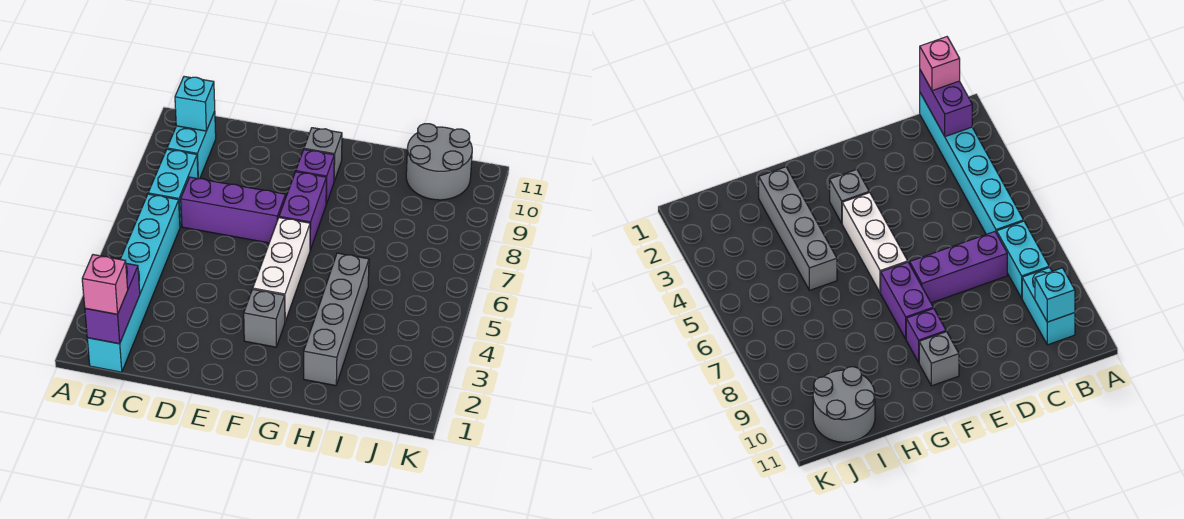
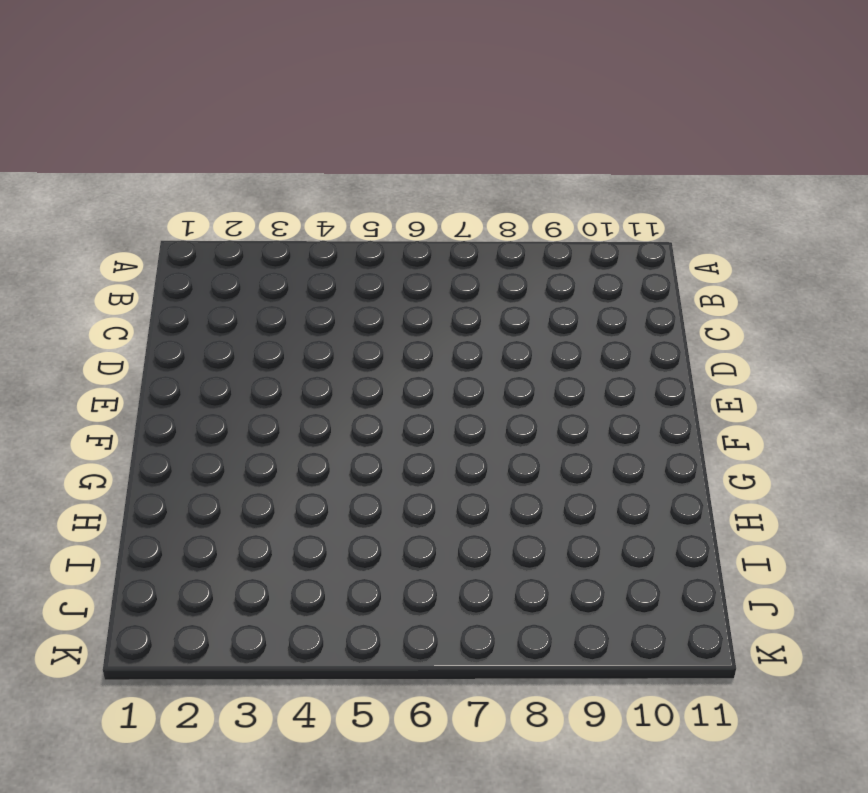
none -> cyan brick B1:B6 level 1
none -> cyan brick B7:B8 level 1
none -> cyan brick B9:B10 level 1

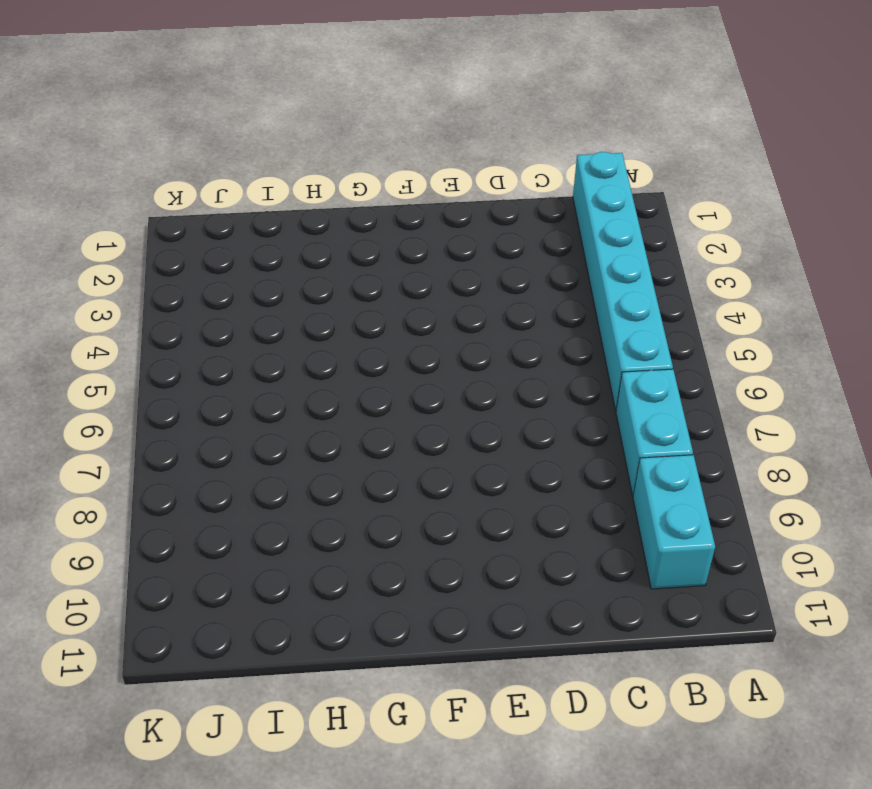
none -> purple brick C7:E7 level 1
none -> grey brick F3 level 1
none -> white brick F4:F6 level 1

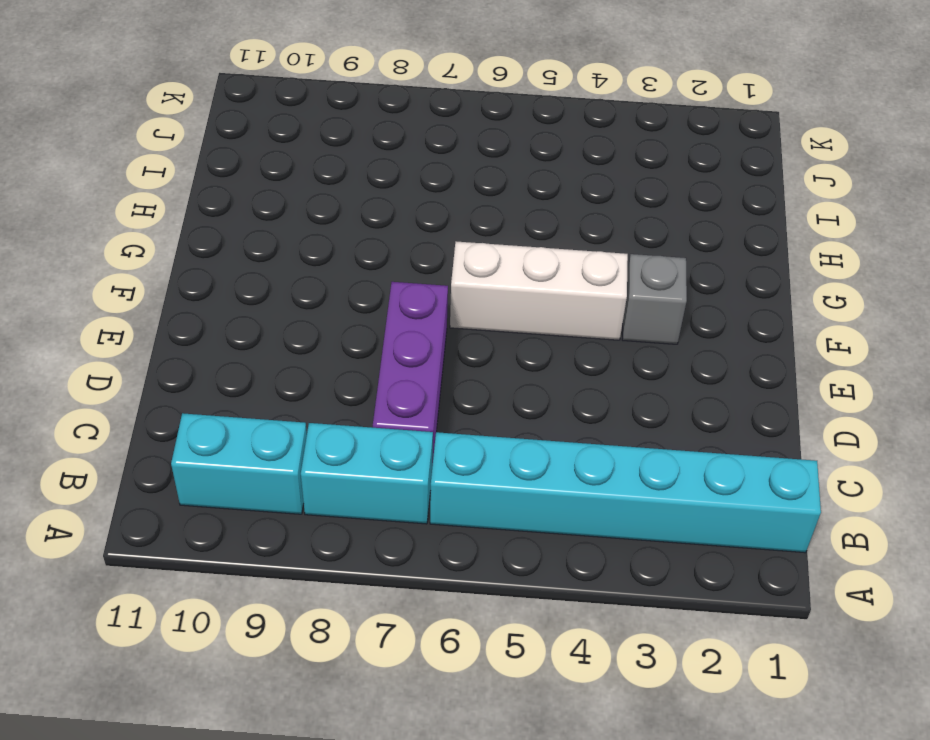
none -> purple brick F7:F8 level 1
none -> purple brick F9 level 1
none -> grey brick F10 level 1

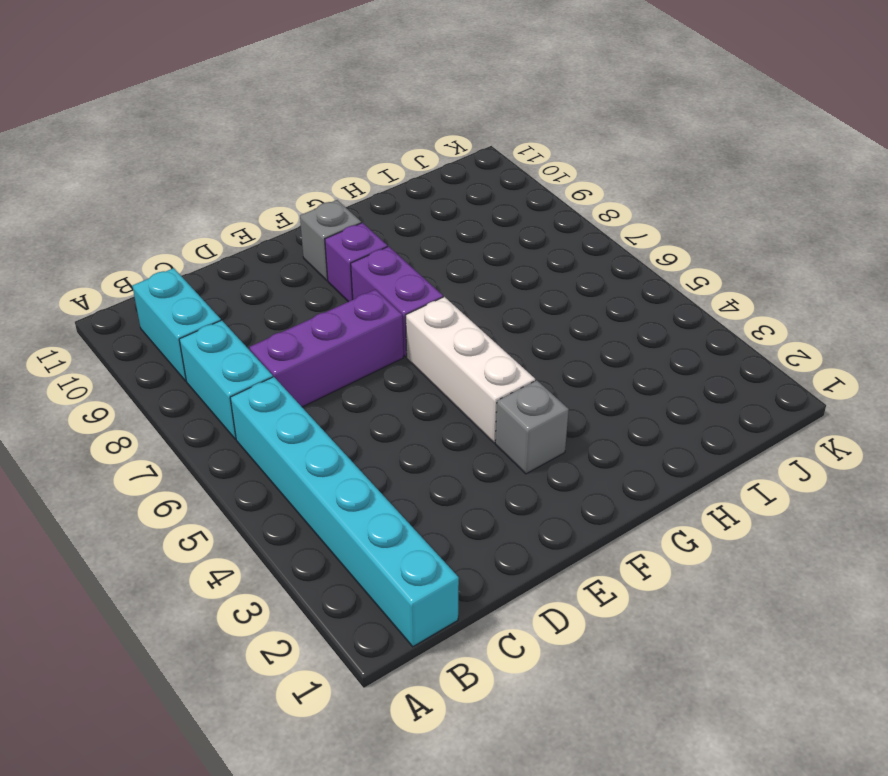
none -> grey brick H2:H5 level 1
none -> grey round brick I10:J11 level 1
none -> purple brick B1:B2 level 2

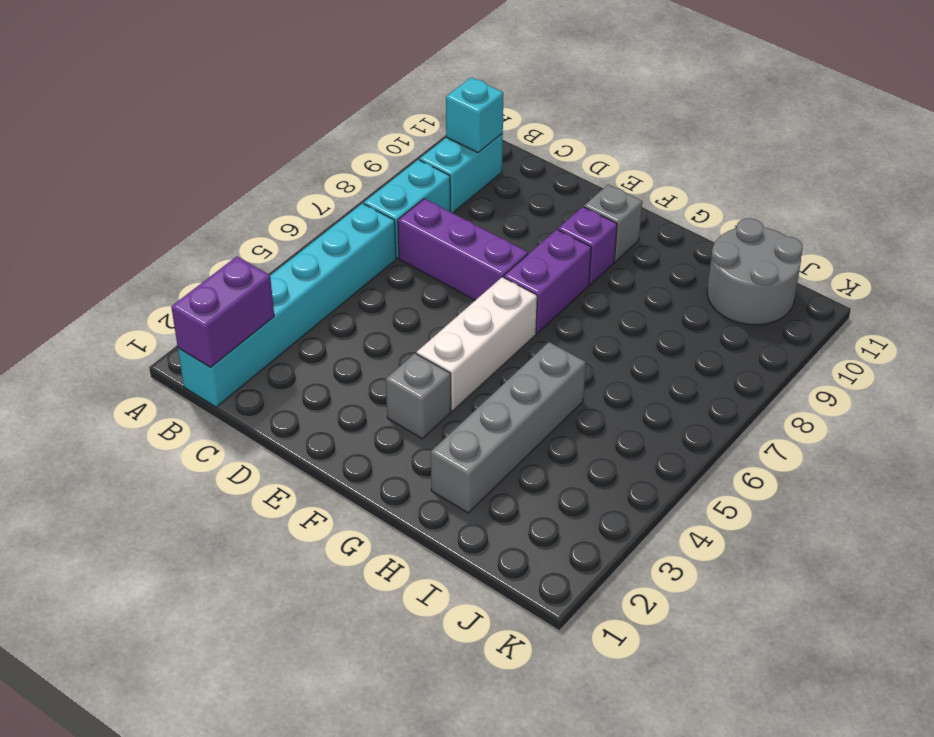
none -> pink brick B1 level 3

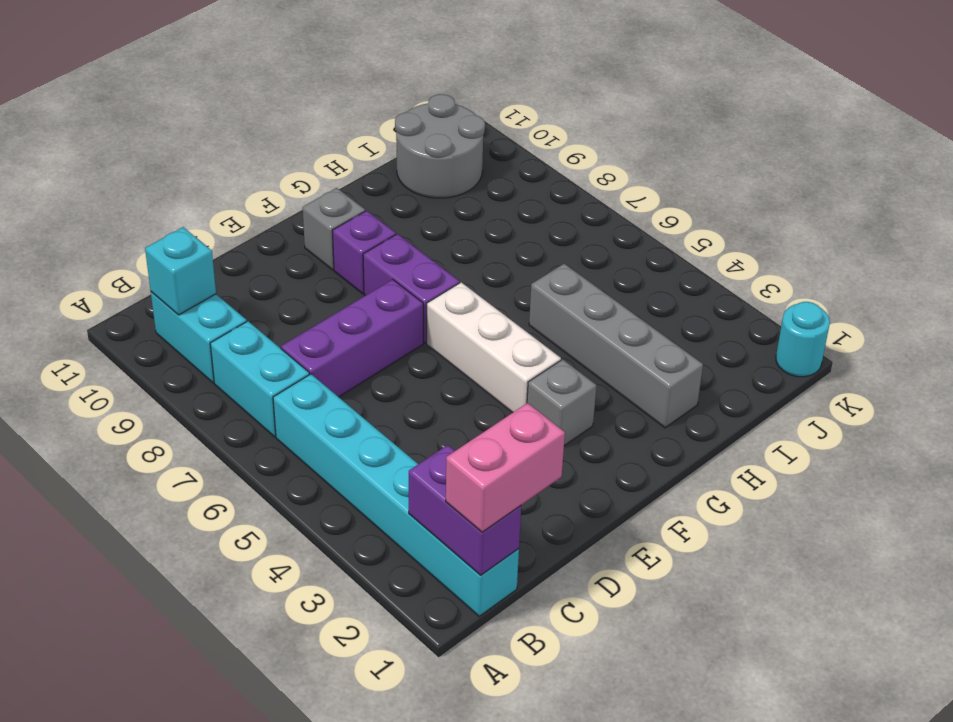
pink brick B1:C1 level 3 -> pink brick B1 level 3
cyan round brick K1 level 1 -> none

